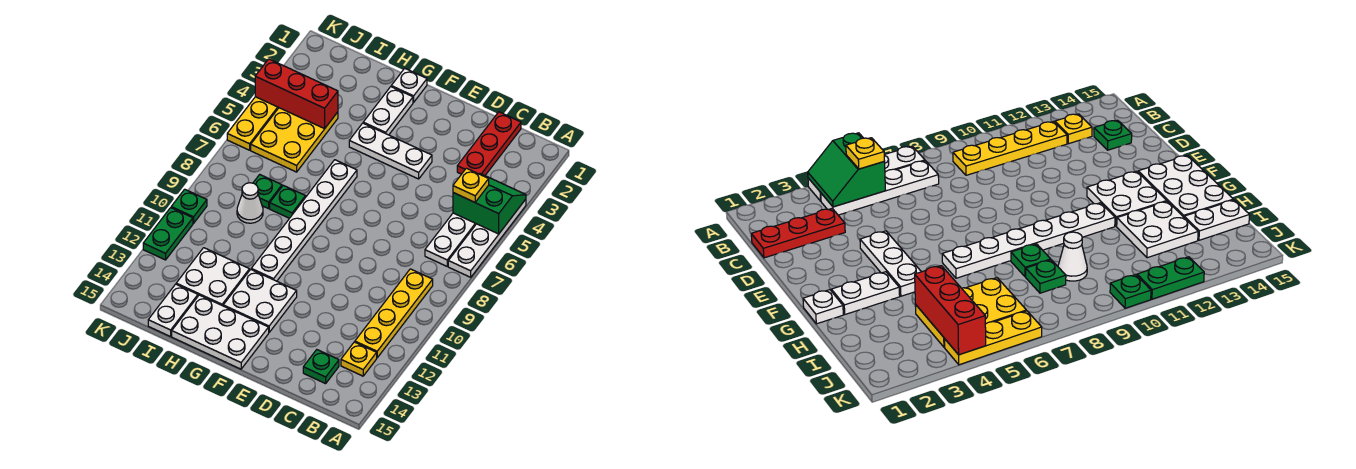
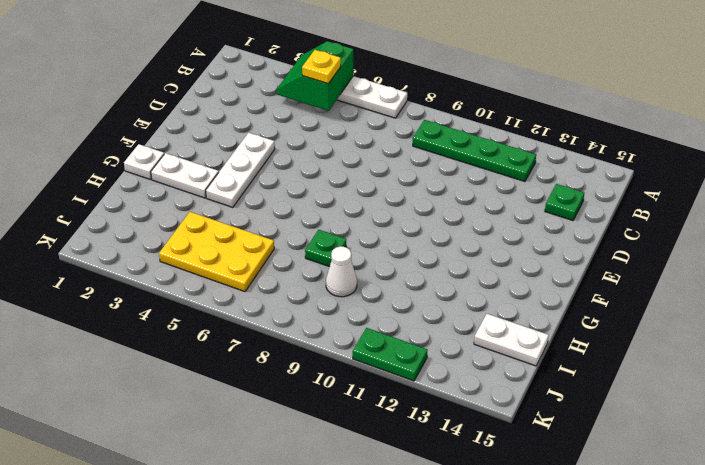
green plate B9:B12 level 1 -> yellow plate B9:B12 level 1
none -> white plate B4:B7 level 1
none -> yellow plate B13 level 1
none -> red plate C1:C3 level 1

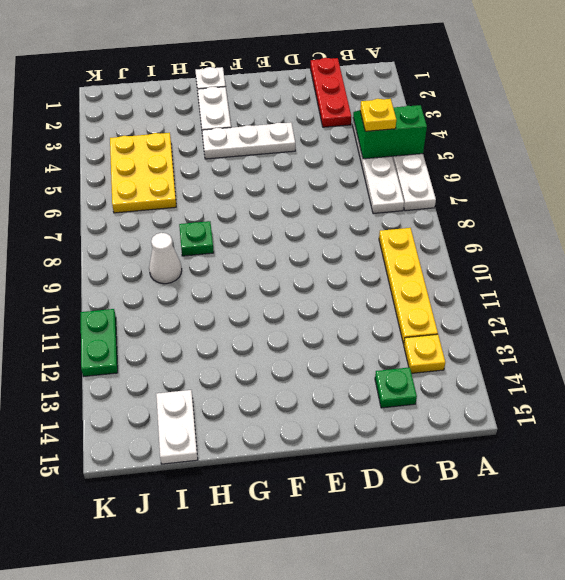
none -> white plate F12:G13 level 1
none -> white plate F14:H15 level 1
none -> white plate G6:G11 level 1

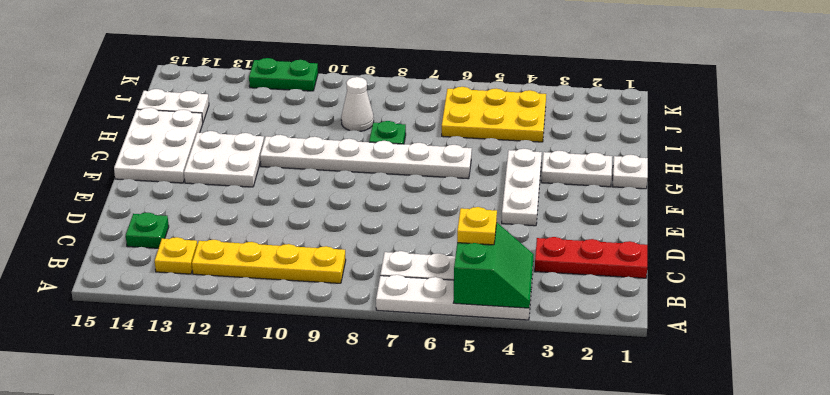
none -> white plate H12:I13 level 1
none -> green plate I8 level 1
none -> yellow plate K4:K6 level 1

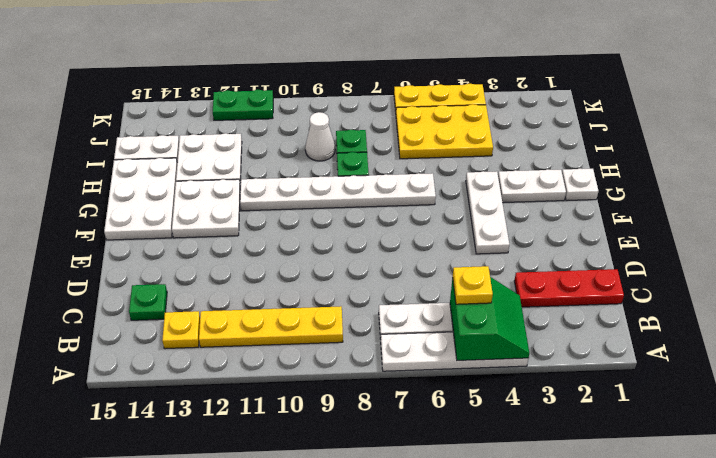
none -> green plate K10 level 1
none -> red brick I4:K4 level 2

